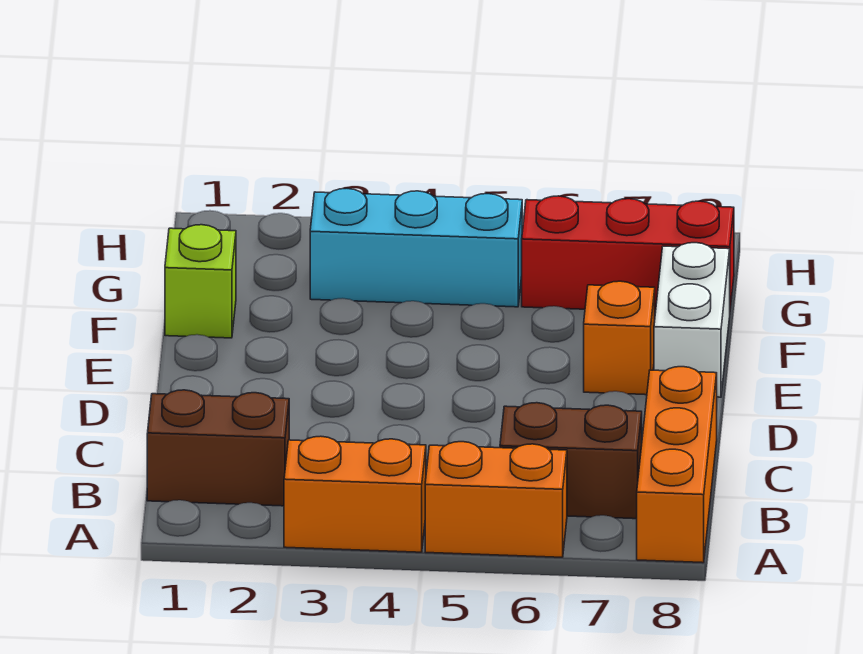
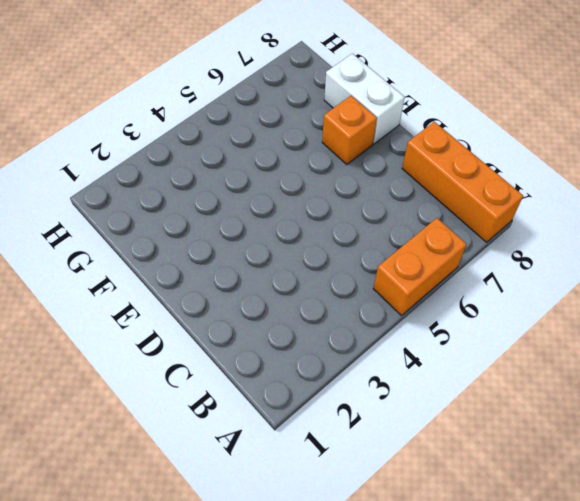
none -> orange brick A3:A4 level 1
none -> brown brick B1:B2 level 1

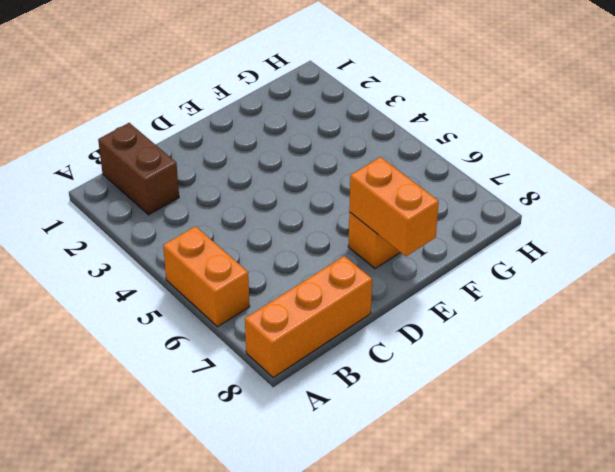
orange brick E7:E8 level 2 -> orange brick A3:A4 level 1
none -> brown brick B6:B7 level 1
none -> white brick E8:F8 level 1

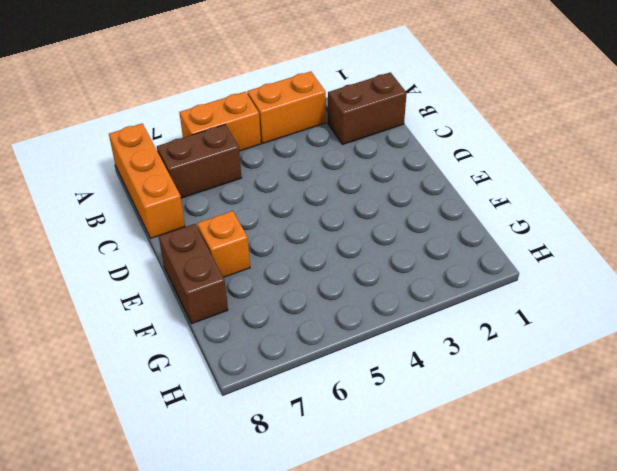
brown brick E8:F8 level 1 -> white brick E8:F8 level 1
none -> lime brick F1 level 1
none -> cyan brick G3:G5 level 1

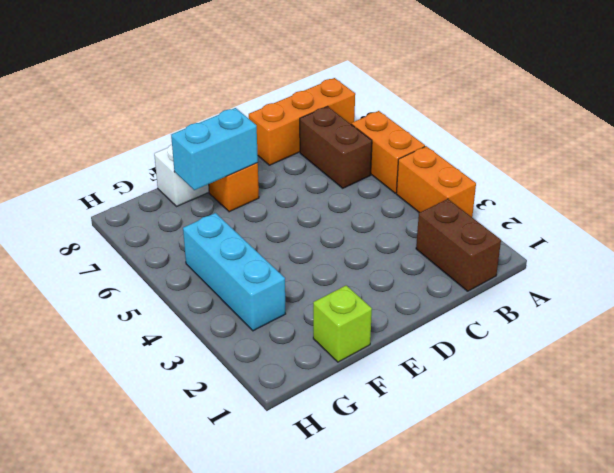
cyan brick E7:F7 level 2 -> none
none -> red brick G6:G8 level 1

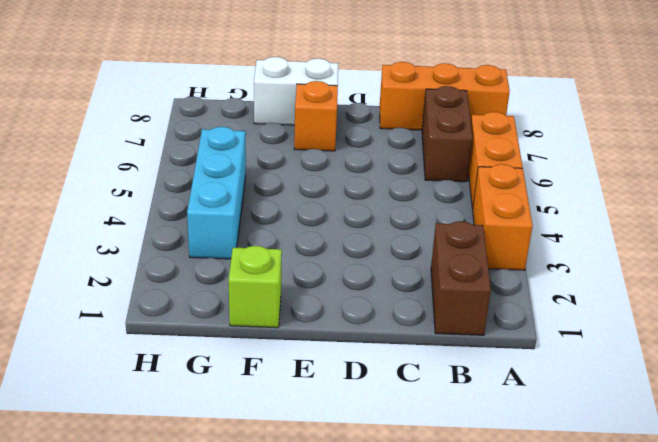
none -> red brick G6:G8 level 1

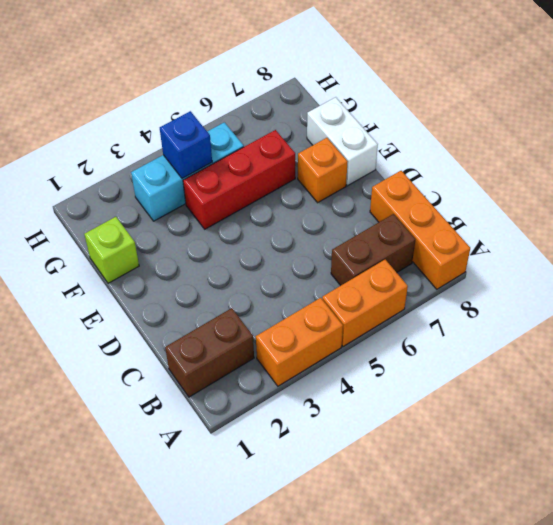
red brick F4:F6 level 1 -> red brick G6:G8 level 1
blue brick G4 level 2 -> none

